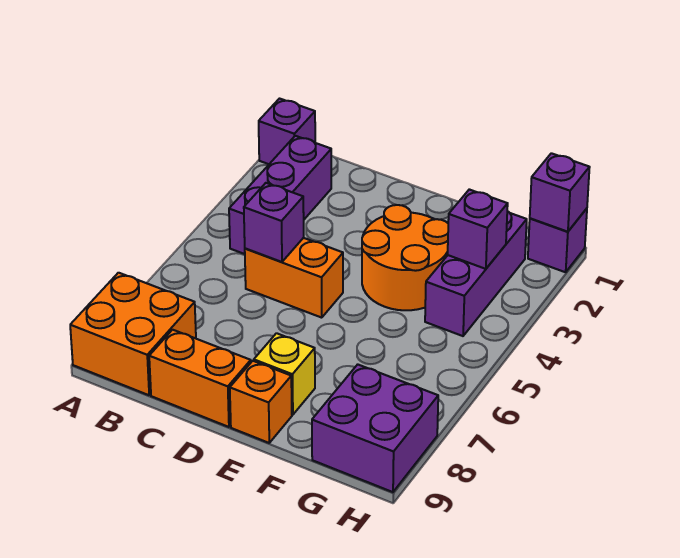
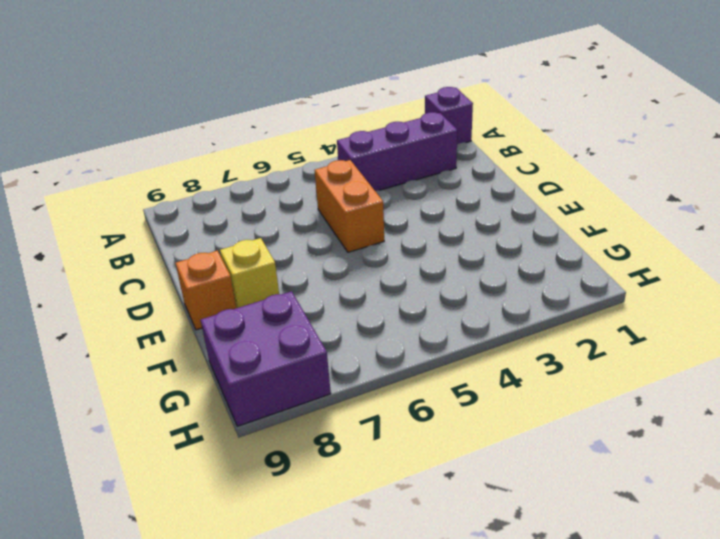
none -> orange brick A8:B9 level 1
none -> orange brick C9:D9 level 1
none -> orange round brick E3:F4 level 1

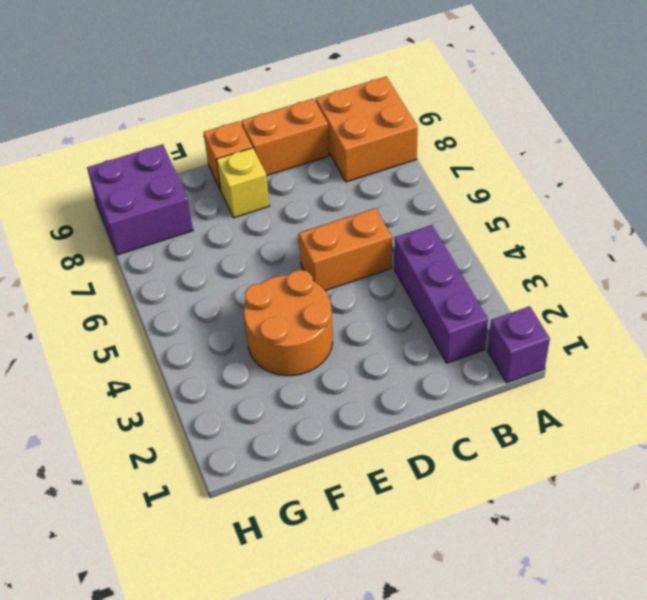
none -> purple brick G2:G4 level 1
none -> purple brick H1 level 1
none -> purple brick C5 level 2

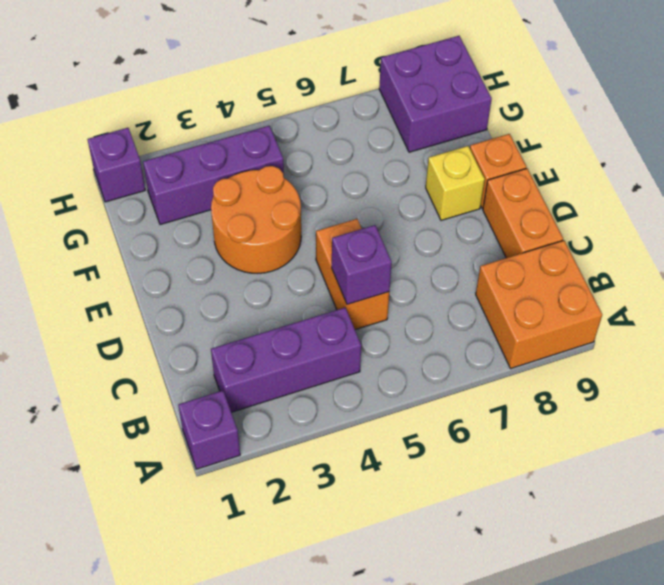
none -> purple brick G3 level 2
none -> purple brick H1 level 2

